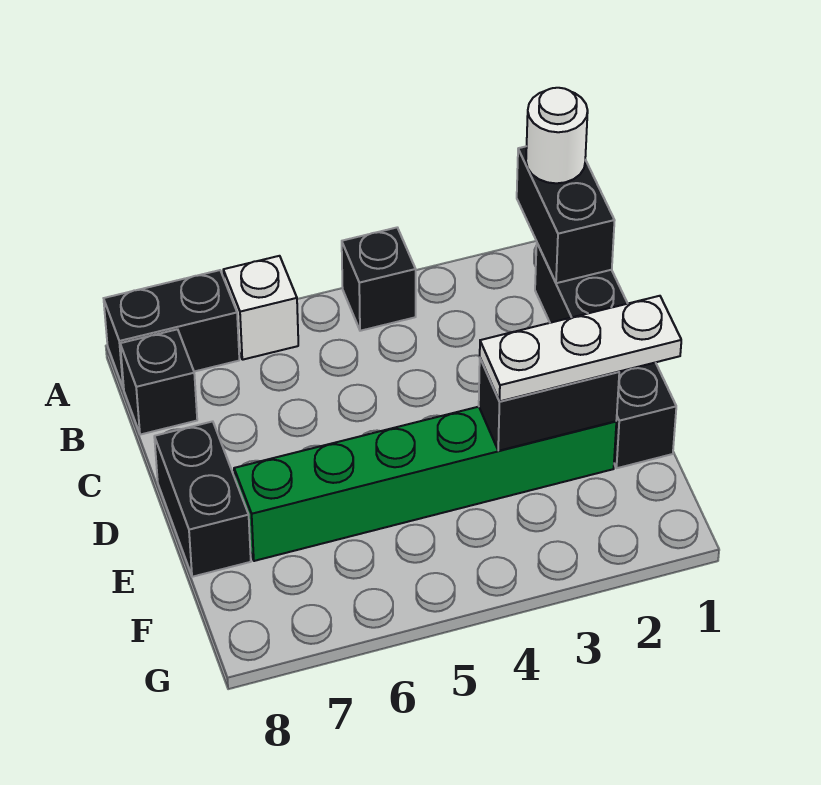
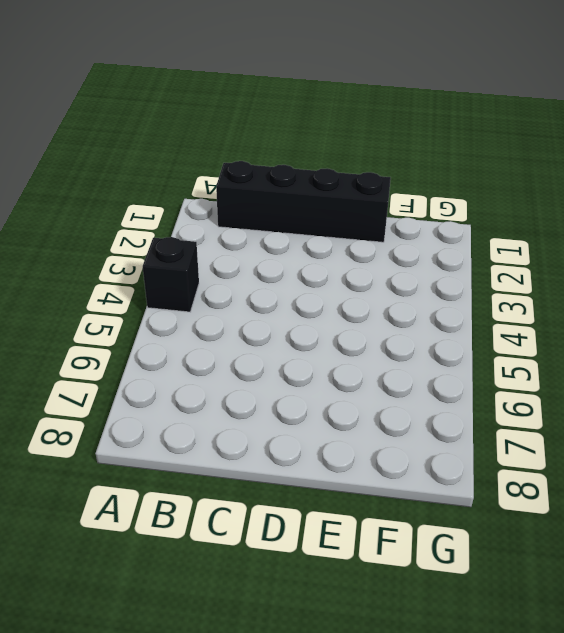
none -> white brick A6 level 1
none -> black brick A7:A8 level 1

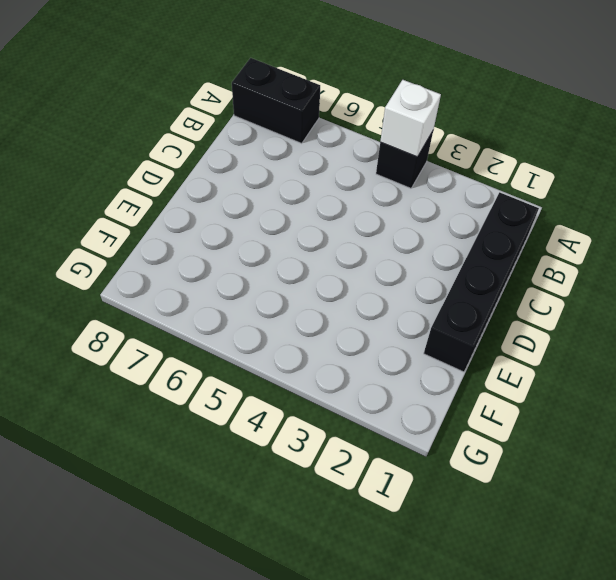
white brick A4 level 2 -> white brick A6 level 1
none -> black brick B8 level 1
none -> black brick D8:E8 level 1

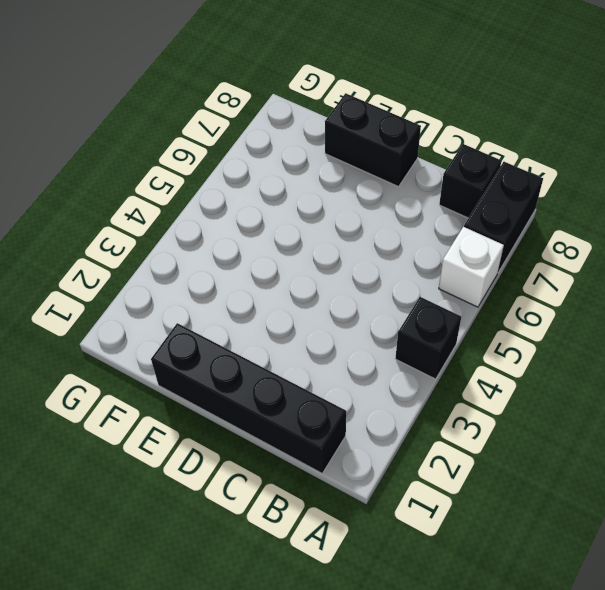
none -> green brick E2:E7 level 1
none -> black brick A1:B1 level 2

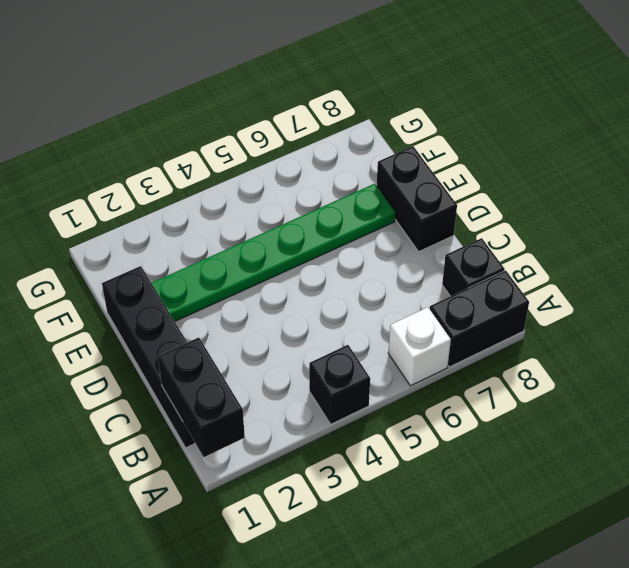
green plate E2:E7 level 1 -> green brick E2:E7 level 1
none -> black brick E2:E3 level 2
none -> white round brick A1 level 3

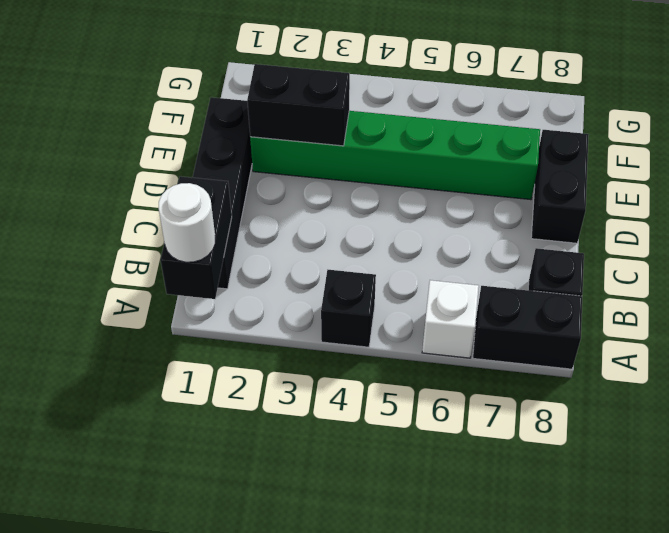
none -> white plate E1:E3 level 3

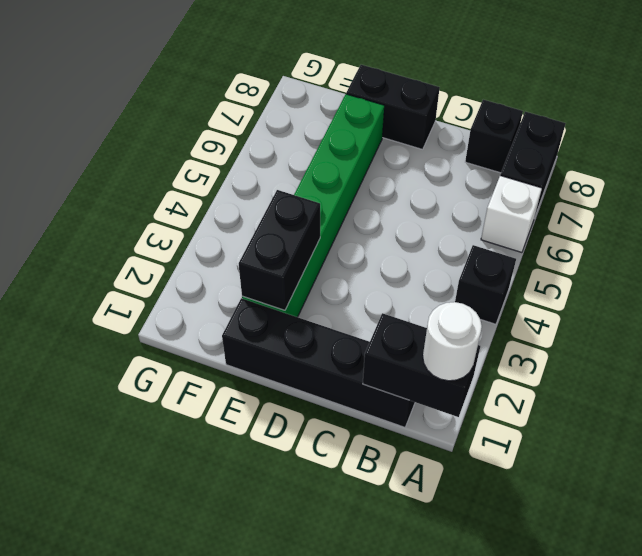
none -> white plate E1:E3 level 3

